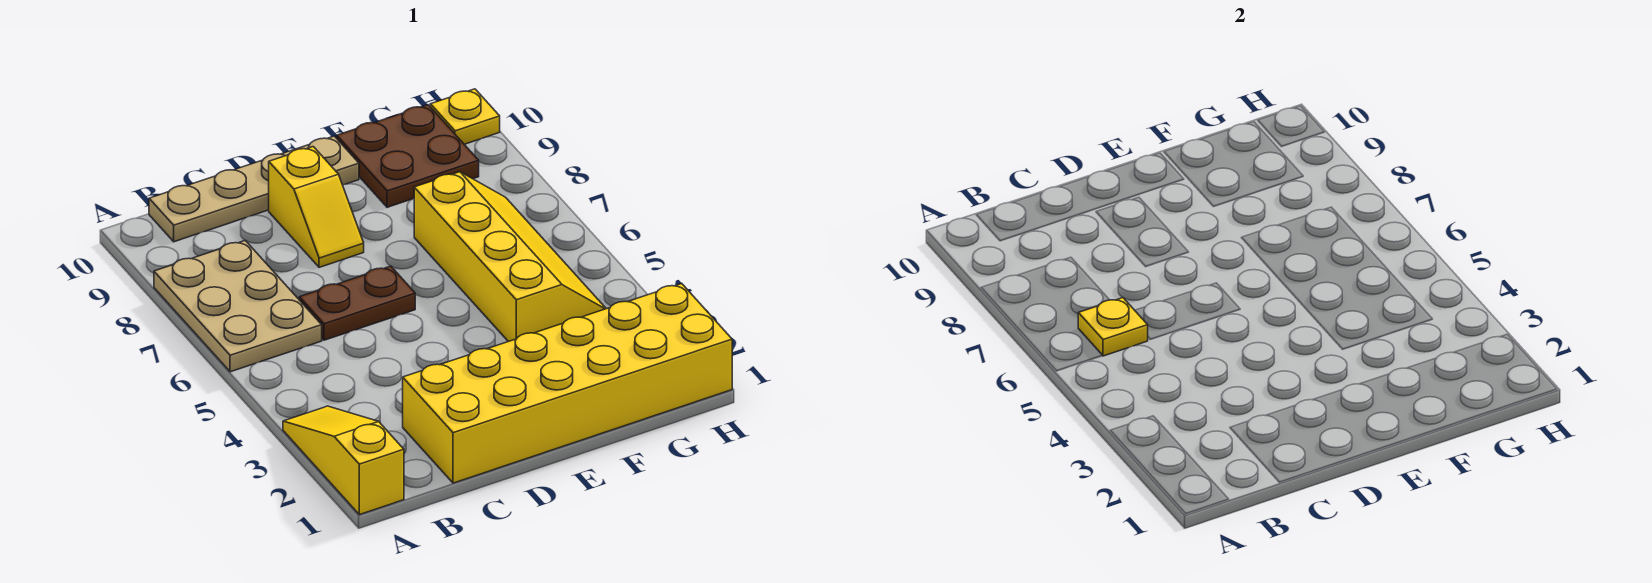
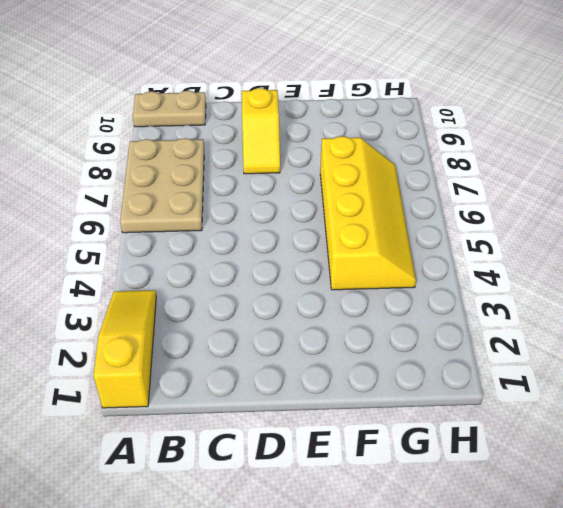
tan plate A10:B10 level 1 -> tan plate B10:E10 level 1
none -> yellow brick C1:H2 level 1
none -> brown plate C6:D6 level 1

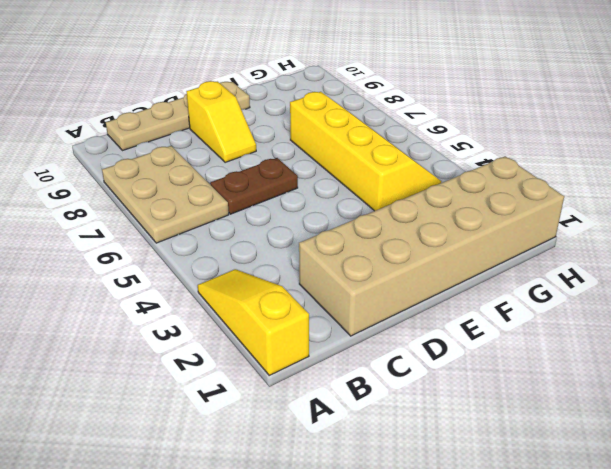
tan brick C1:H2 level 1 -> yellow brick C1:H2 level 1
none -> brown plate F9:G10 level 1
none -> yellow plate H10 level 1

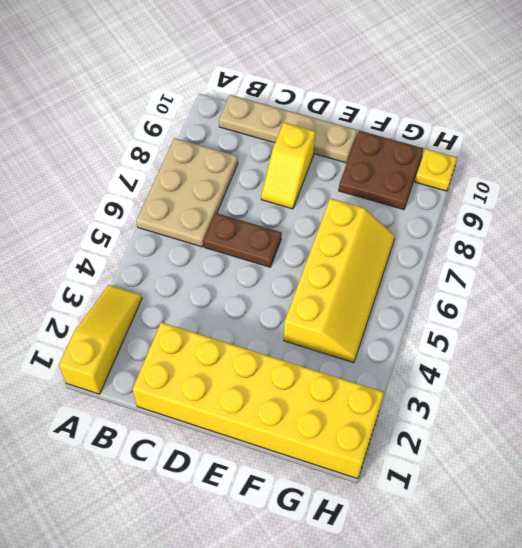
none -> yellow plate B6 level 2

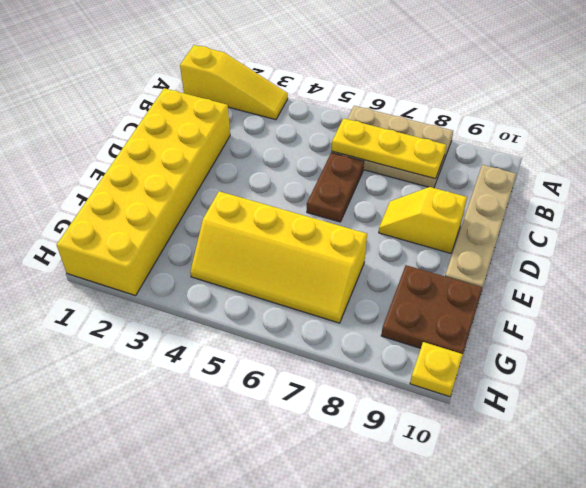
yellow plate B6:B8 level 2 -> yellow plate B6 level 2

